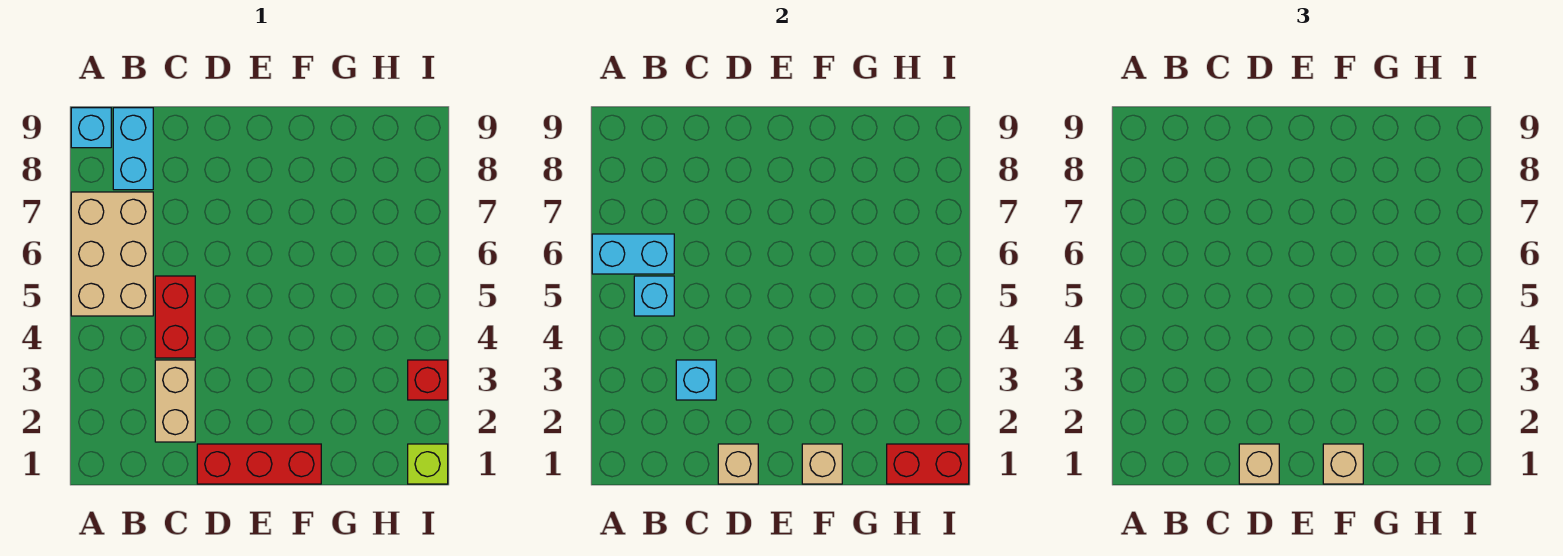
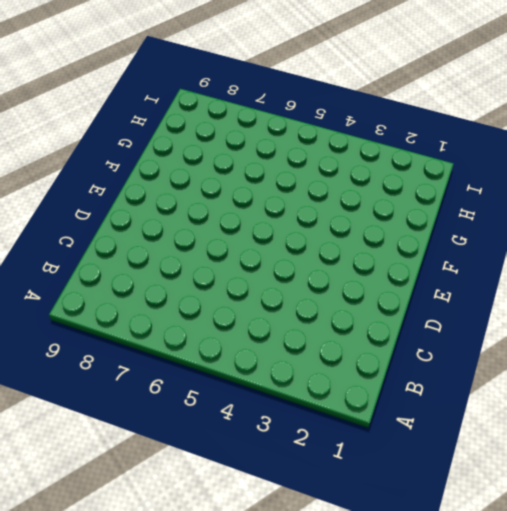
none -> tan brick A5:B7 level 1
none -> cyan brick A9 level 1
none -> cyan brick B8:B9 level 1

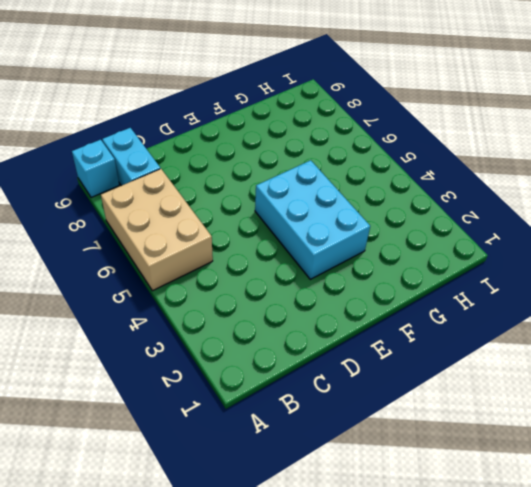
cyan brick E3:F5 level 1 -> none
none -> tan brick C2:C3 level 1
none -> red brick C4:C5 level 1
none -> red brick D1:F1 level 1

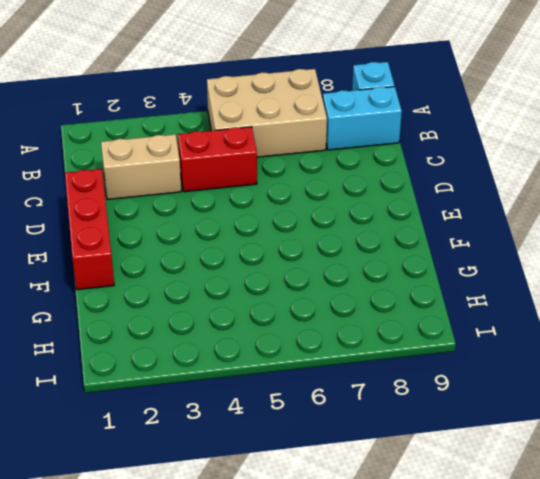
none -> lime brick I1 level 1
none -> red brick I3 level 1
none -> cyan brick A6:B6 level 2

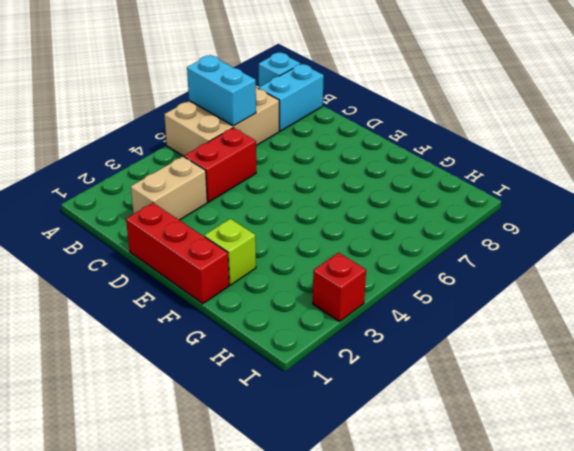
lime brick F2 level 1 -> lime brick I1 level 1
none -> cyan brick B5 level 2
none -> cyan brick C3 level 2
none -> tan brick D1 level 2

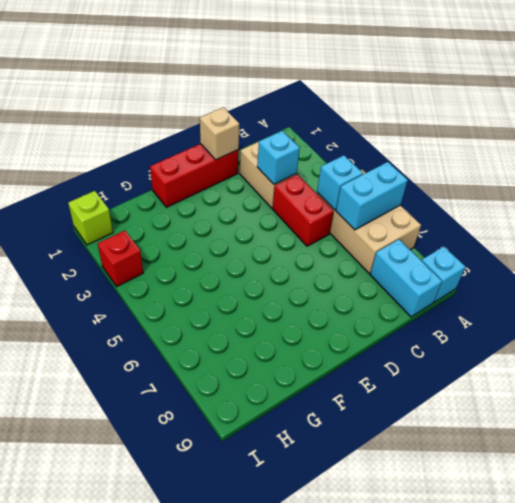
none -> tan brick F1 level 2
none -> red brick H1:I1 level 2
none -> tan brick D1 level 3

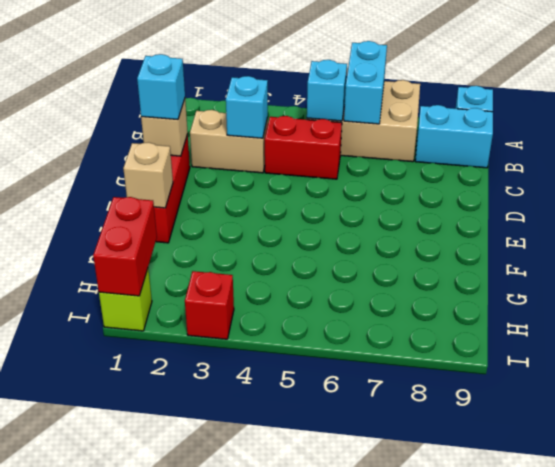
cyan brick D1 level 3 -> tan brick D1 level 3
none -> tan brick F1 level 3

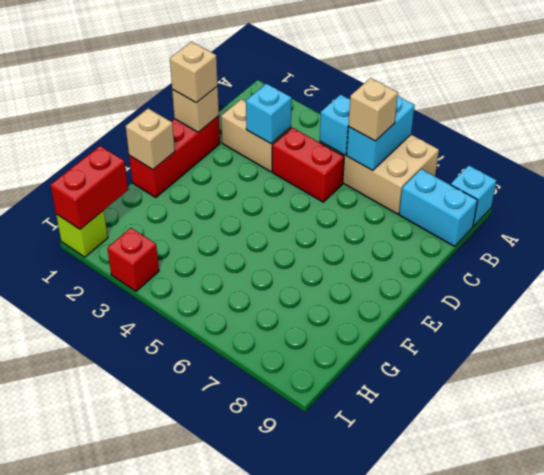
tan brick B6 level 3 -> tan brick F1 level 3

